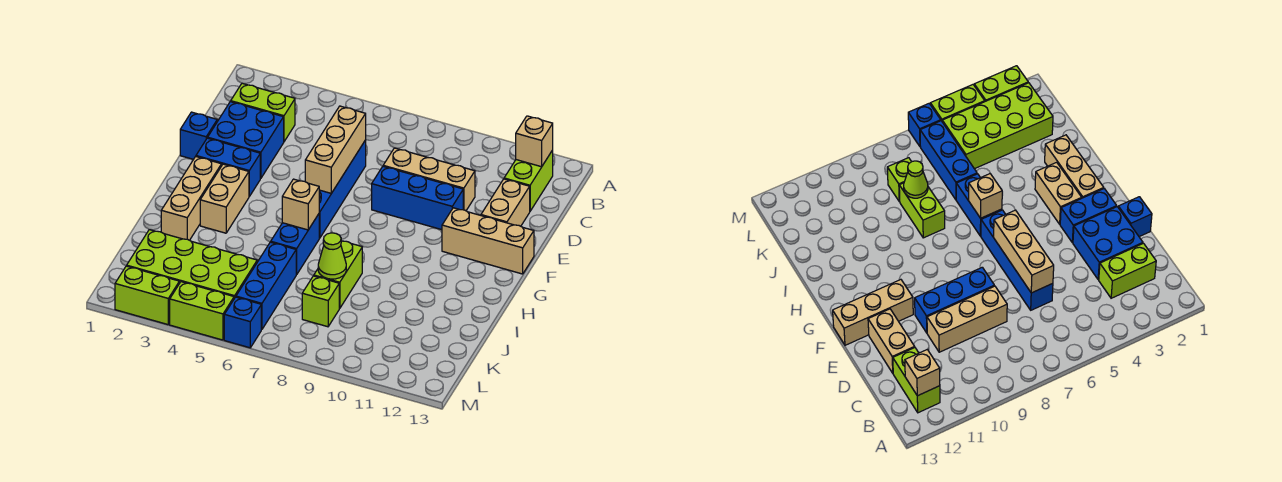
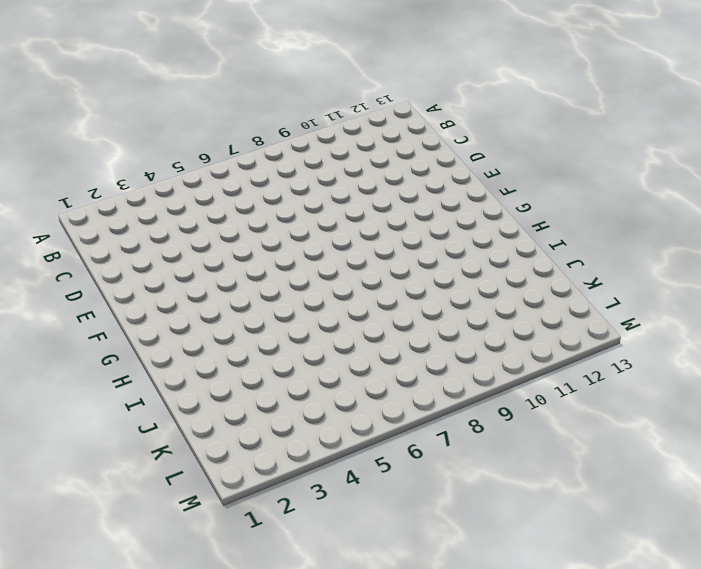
none -> lime brick B12:C12 level 1
none -> lime brick C2:C3 level 1
none -> blue brick D2:E3 level 1

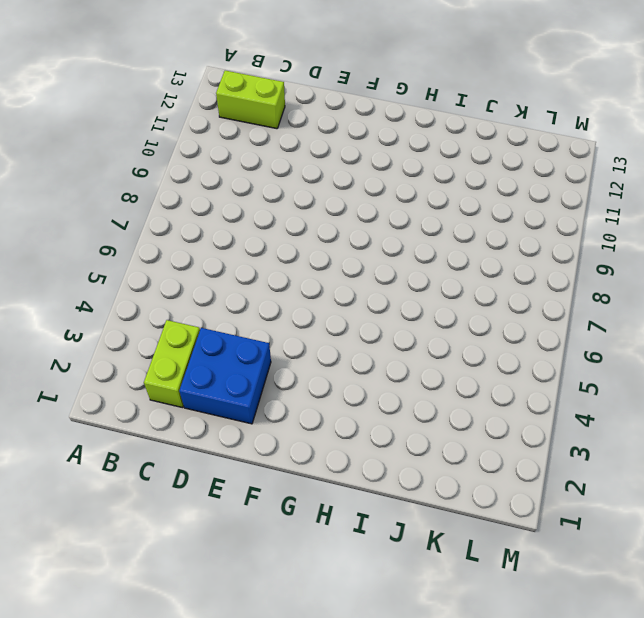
none -> blue brick D6:G6 level 1
none -> tan brick D8:D10 level 1
none -> tan brick D12:E12 level 1

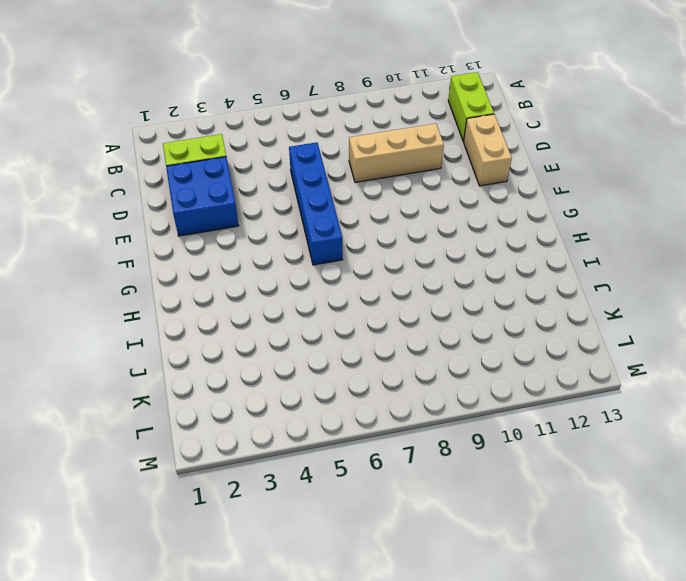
none -> blue brick E1 level 1
none -> blue brick E8:E10 level 1
none -> blue brick F2:F3 level 1

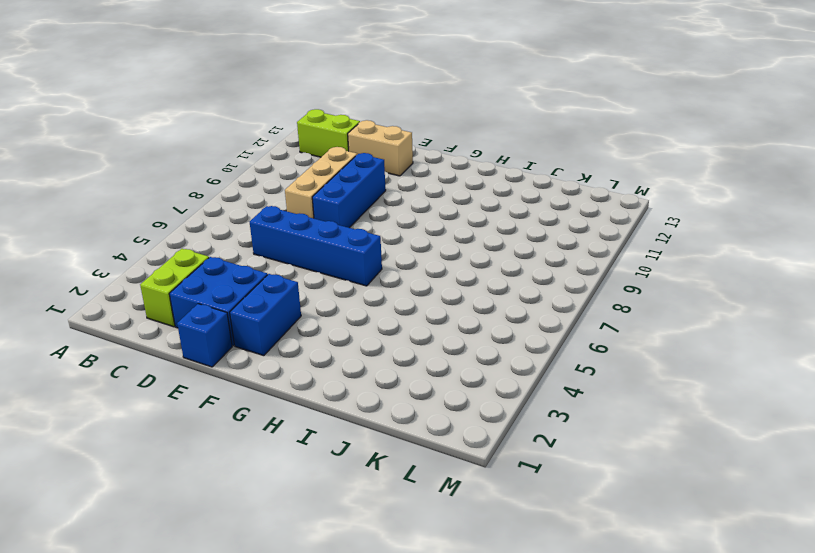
none -> tan brick F11:F13 level 1
none -> tan brick G2:I2 level 1
none -> tan brick G3:H3 level 1

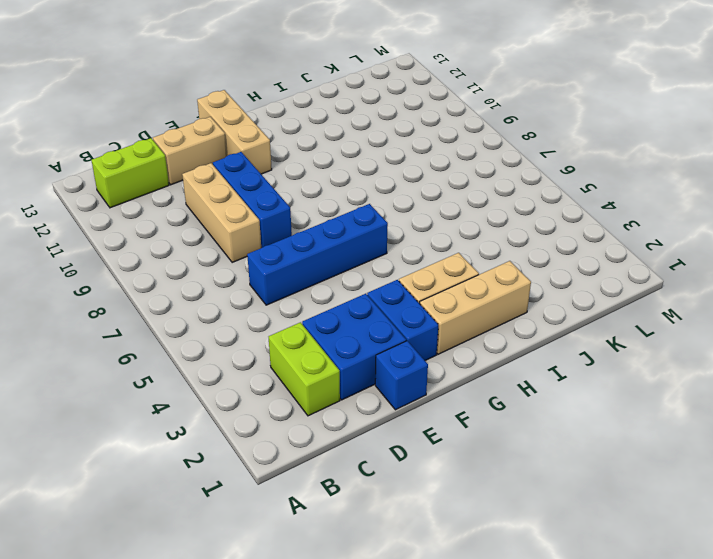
none -> blue brick H6:I6 level 1
none -> lime brick I8:J8 level 1
none -> blue brick J6:L6 level 1

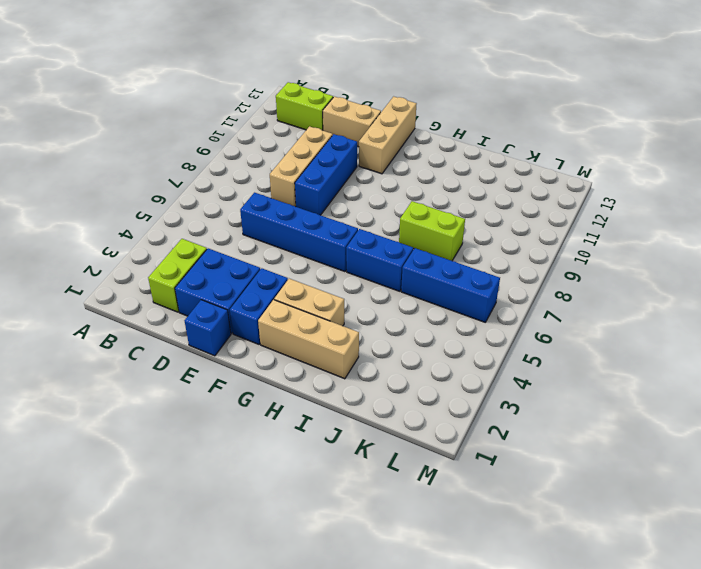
none -> lime brick K2:L5 level 1
none -> lime brick K8 level 1
none -> lime brick M2:M3 level 1

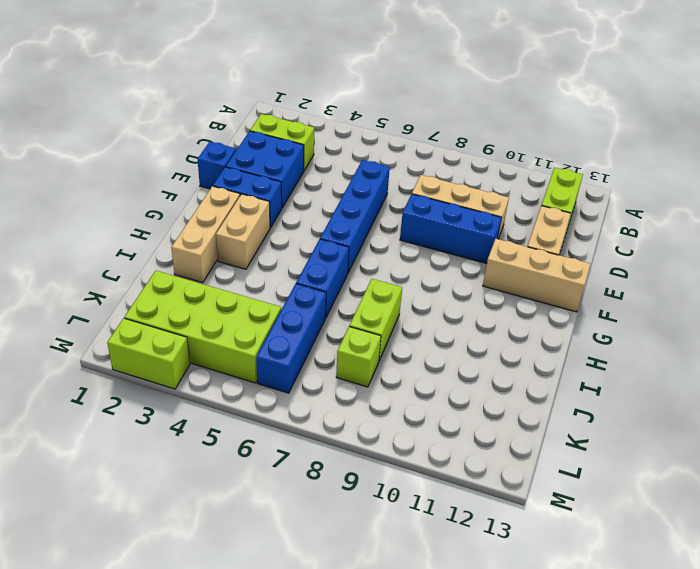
none -> lime brick M4:M5 level 1
none -> blue brick M6 level 1
none -> tan brick B12 level 2

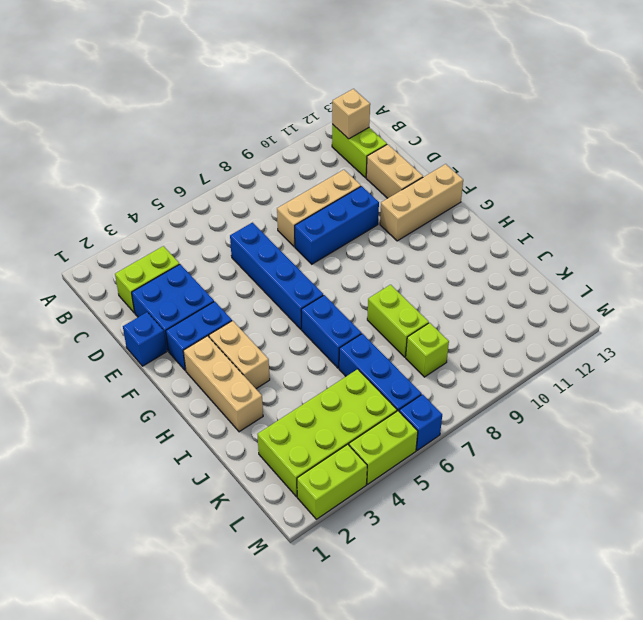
none -> tan brick D6:F6 level 2
none -> tan brick H6 level 2
none -> lime cone J8 level 2

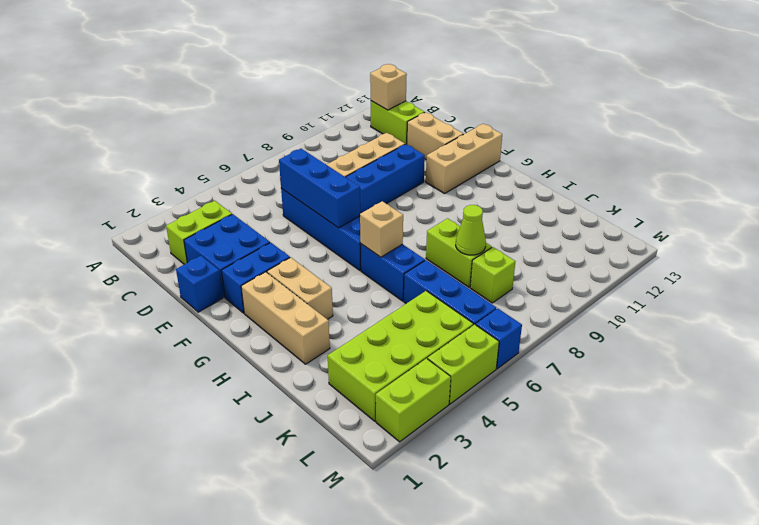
blue brick D6:F6 level 2 -> tan brick D6:F6 level 2

